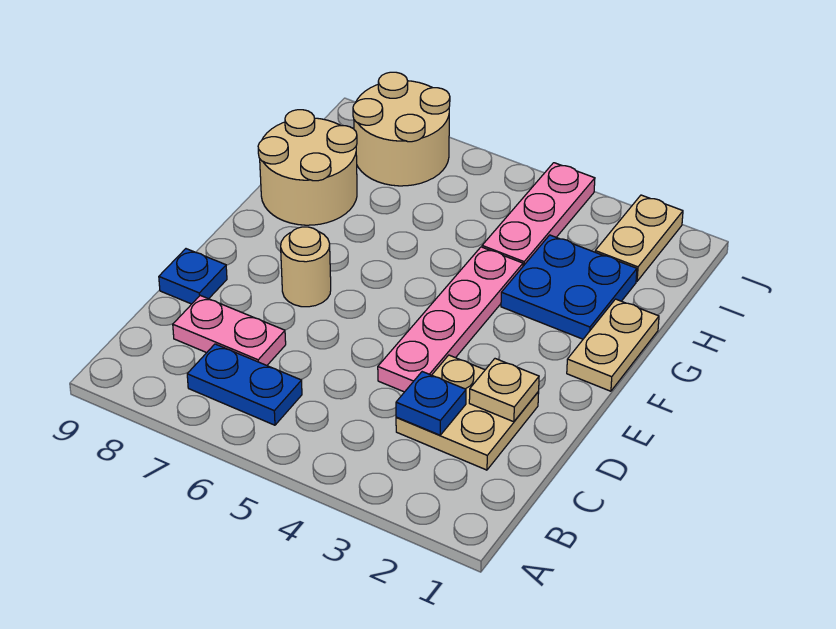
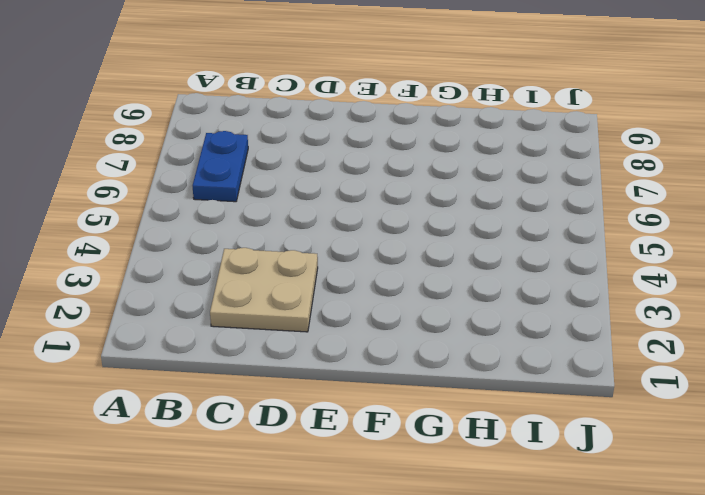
none -> pink plate C7:C8 level 1
none -> pink plate D4:G4 level 1
none -> blue plate D9 level 1

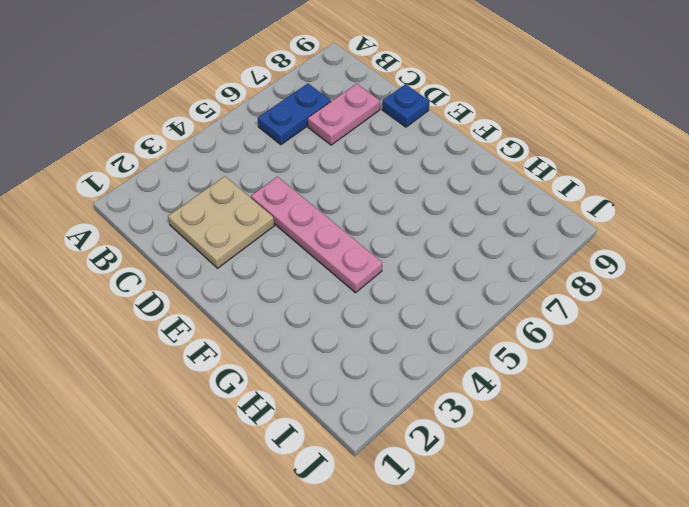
none -> tan round brick E7 level 1
none -> tan plate F1:G1 level 1
none -> blue plate G2:H3 level 1

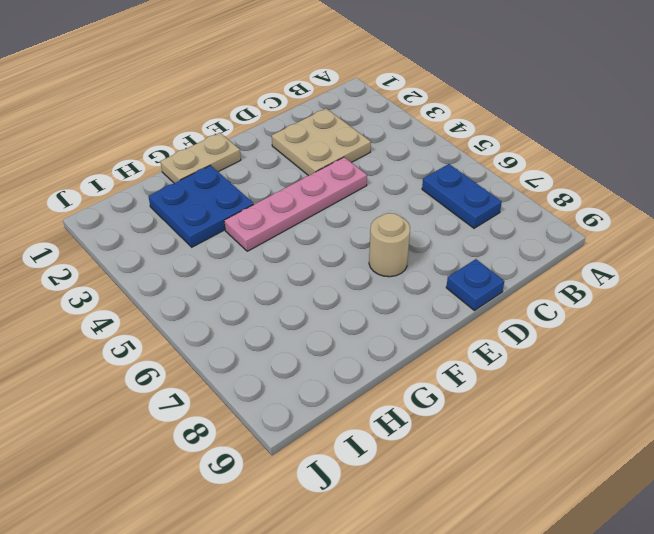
none -> pink plate C7:C8 level 1
none -> tan round brick G8:H9 level 1
none -> pink plate H4:J4 level 1

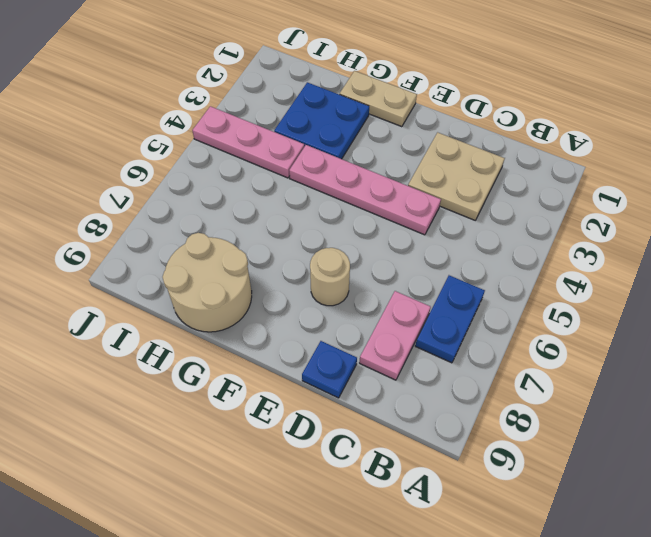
none -> tan plate I2:J2 level 1
none -> tan round brick I7:J8 level 1
none -> blue plate C3 level 2

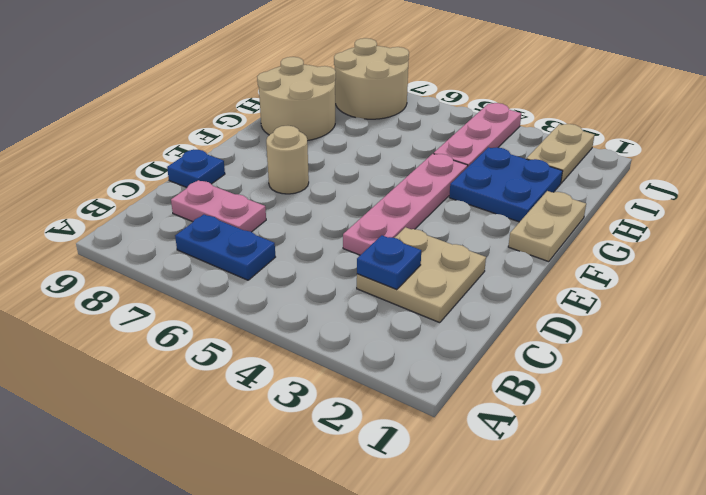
none -> tan plate D2 level 2

